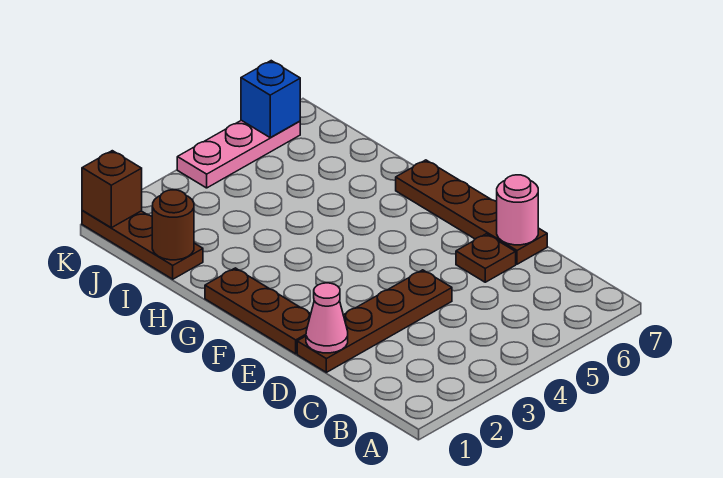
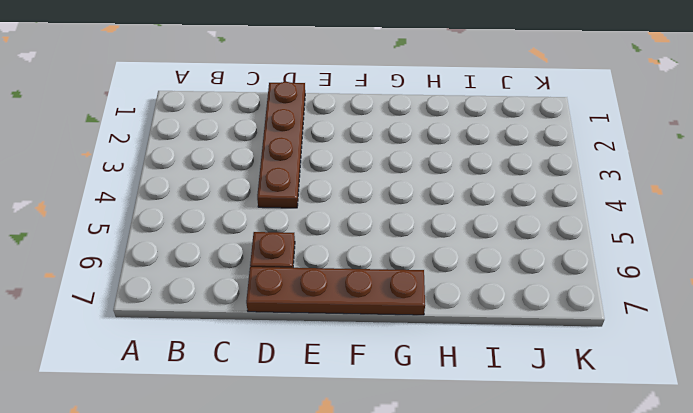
none -> brown plate E1:G1 level 1
none -> brown plate I1:K1 level 1

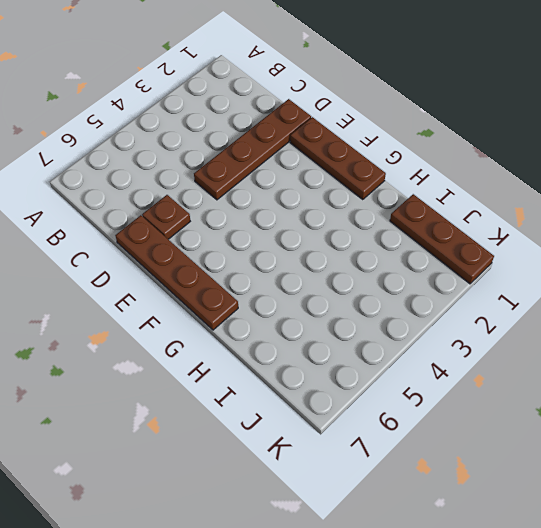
none -> pink plate K4:K6 level 1
none -> pink cone D1 level 2

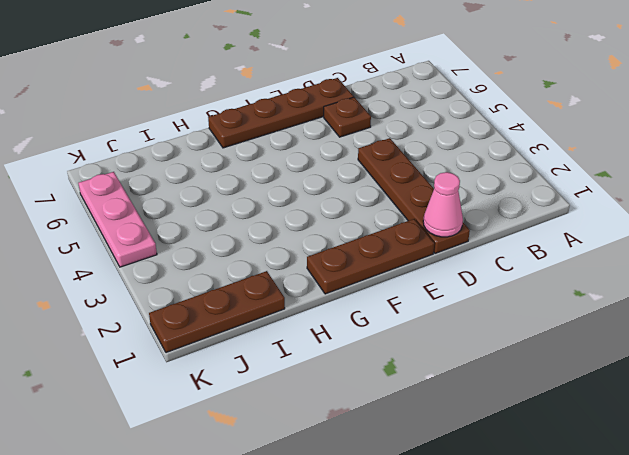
none -> pink round brick D7 level 2
none -> brown round brick I1 level 2

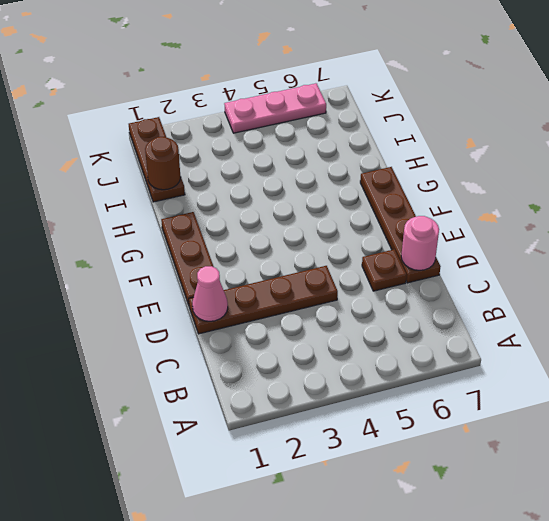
none -> brown brick K1 level 2
none -> blue brick K6 level 2

